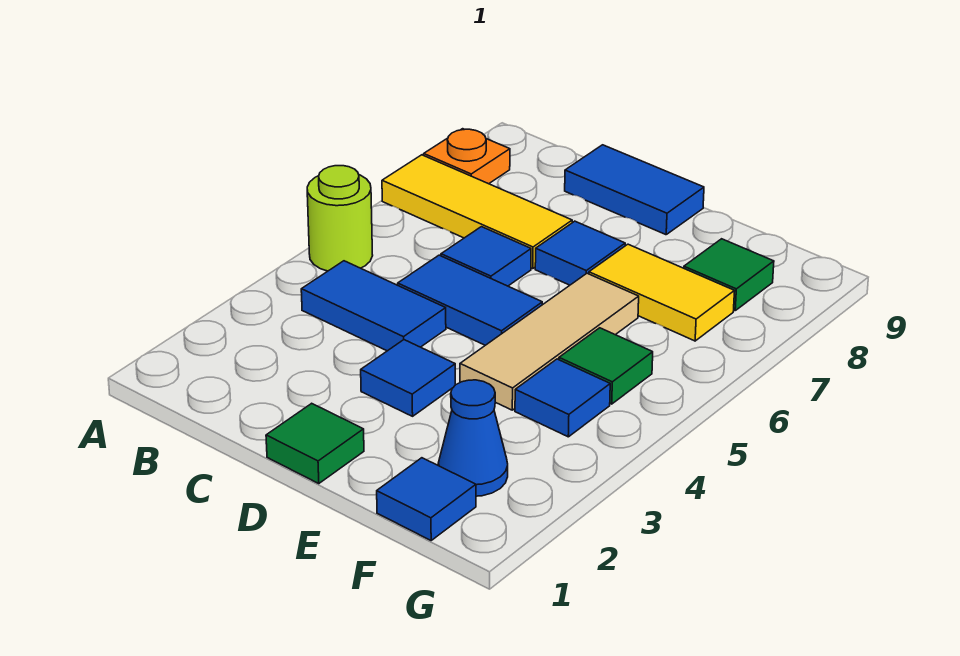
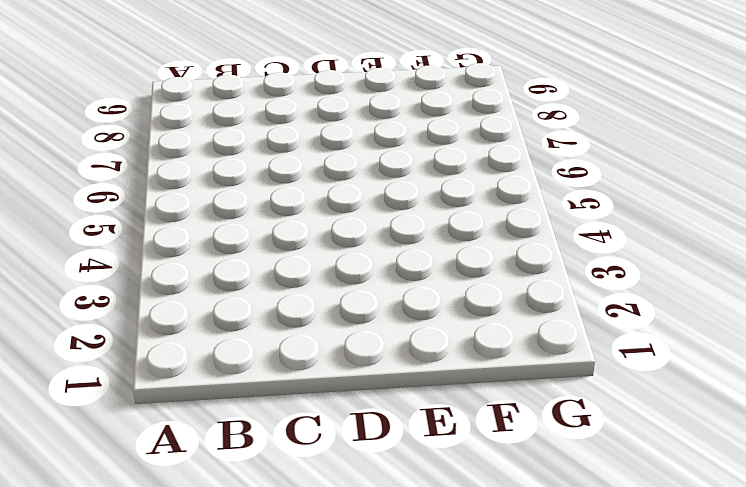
none -> lime round brick A5 level 1
none -> yellow tile A7:C7 level 1
none -> orange plate A8 level 1

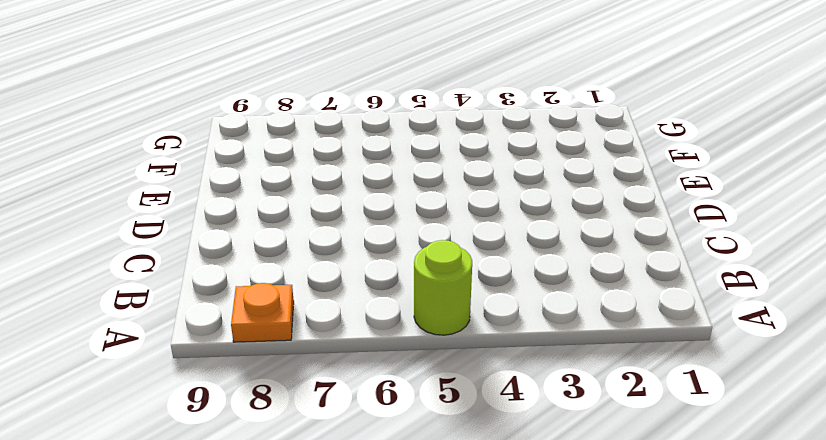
none -> yellow tile A7:C7 level 1
none -> blue tile B4:C4 level 1
none -> blue tile C5:D5 level 1

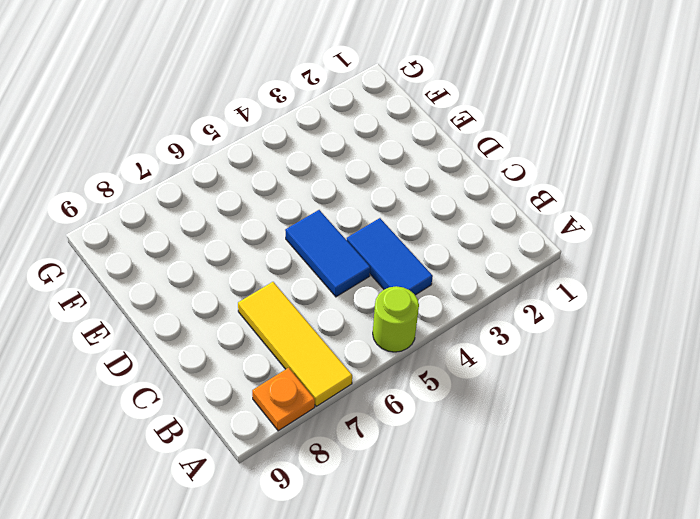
none -> blue tile C6 level 1
none -> blue tile C9:D9 level 1
none -> green tile D1 level 1

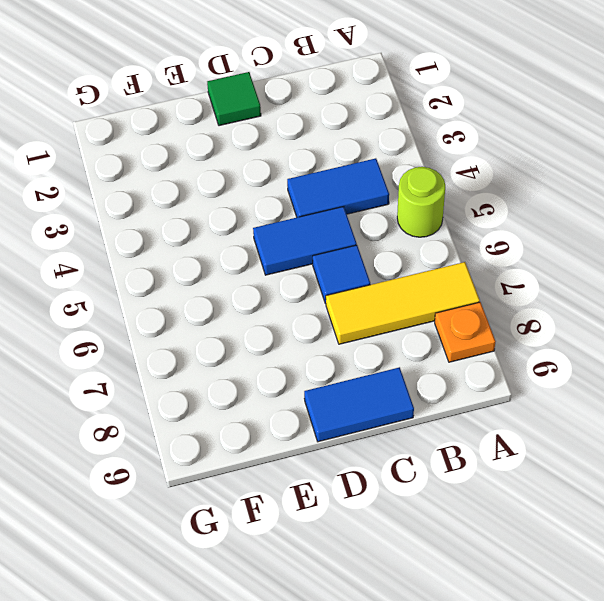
none -> blue tile D3 level 1
none -> blue tile D7 level 1
none -> tan tile E4:E6 level 1

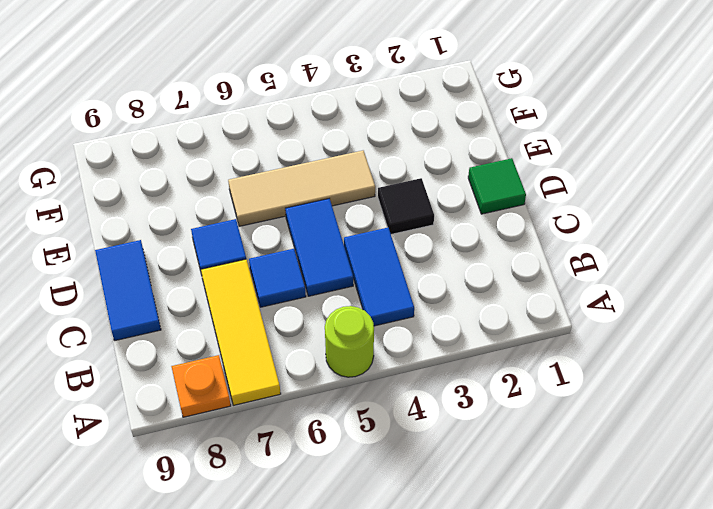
black tile D3 level 1 -> blue tile D3 level 1
none -> yellow tile E7:F7 level 1
none -> blue tile F1 level 1
none -> blue cone F2 level 1

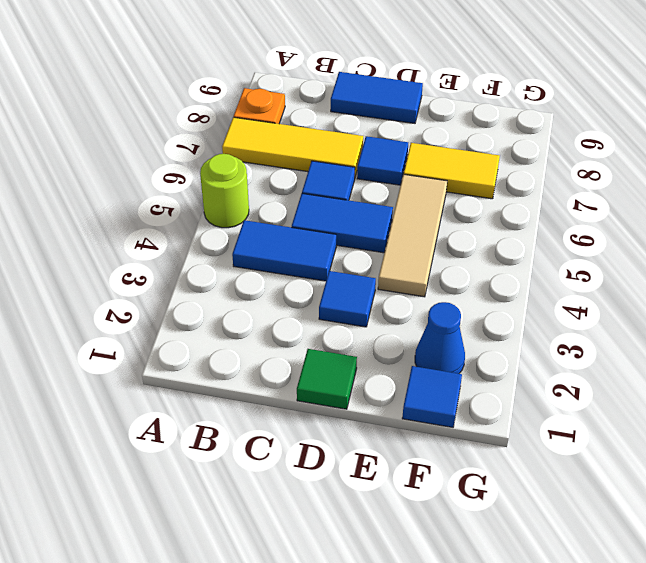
none -> blue tile F4 level 1
none -> green tile F5 level 1
none -> green tile F8 level 1

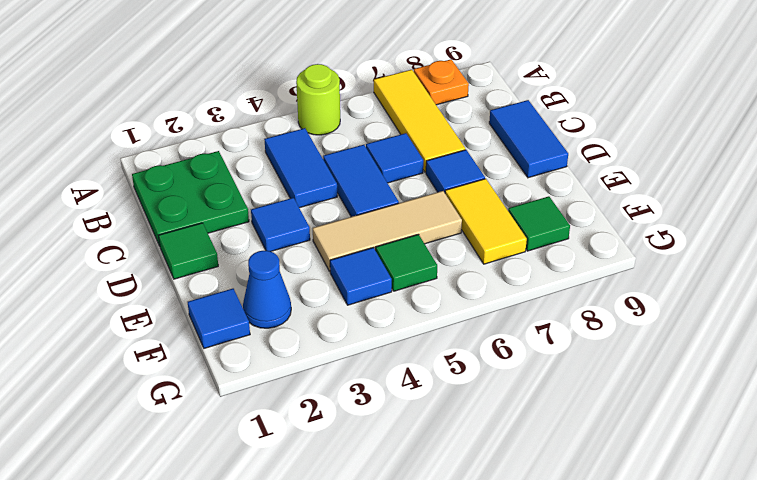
green plate B1:C2 level 1 -> none

